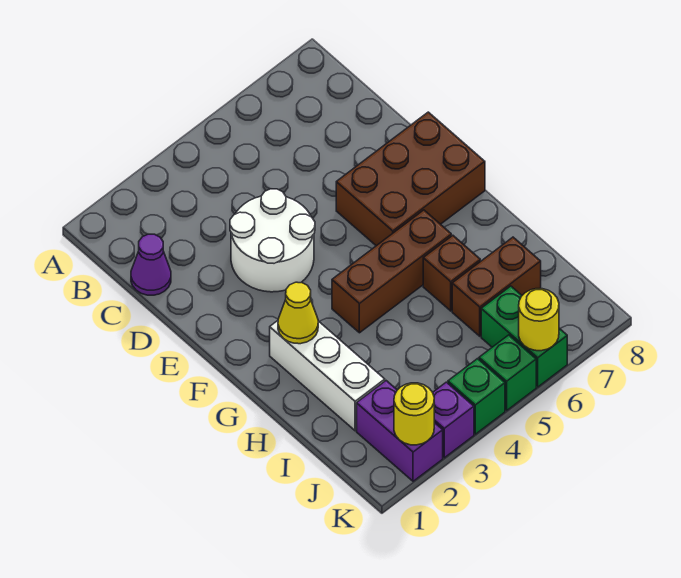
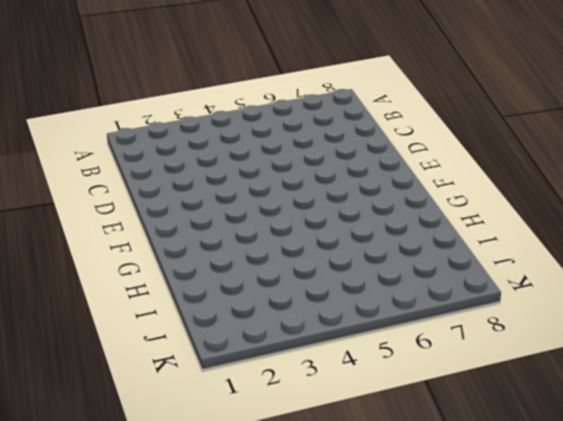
none -> purple cone C1 level 1
none -> white round brick D3:E4 level 1
none -> brown brick E6:F8 level 1

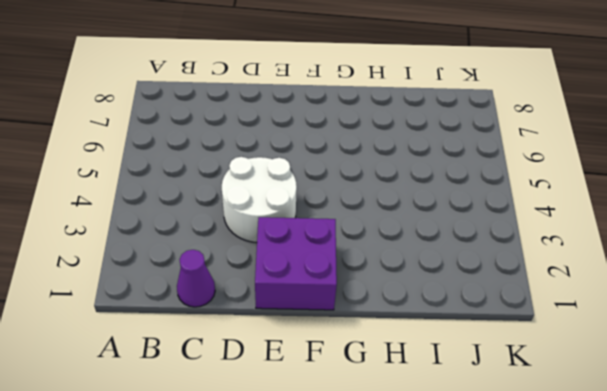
purple brick E1:F2 level 1 -> none
none -> brown brick E6:F8 level 1
none -> white brick G2:I2 level 1
none -> brown brick G4:G6 level 1

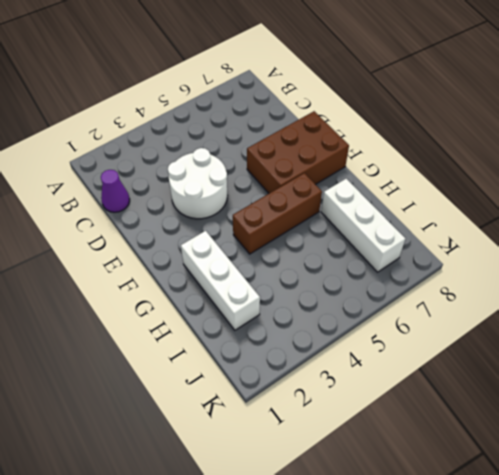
white brick H7:J7 level 1 -> brown brick I6:I7 level 1
none -> brown brick H6 level 1
none -> purple brick J2:K2 level 1
none -> green brick J6:K6 level 1

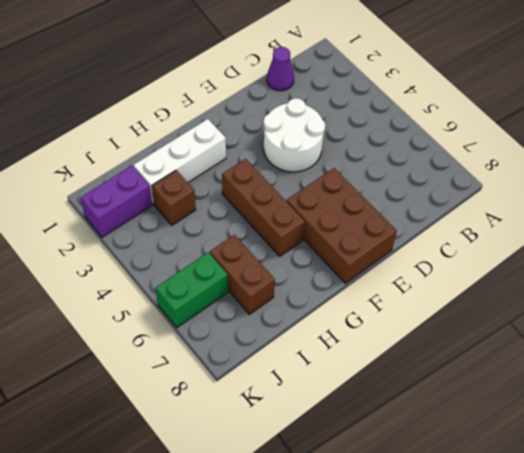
brown brick I3 level 1 -> brown brick H6 level 1
none -> purple brick K3 level 1
none -> green brick K4 level 1
none -> green brick K5 level 1

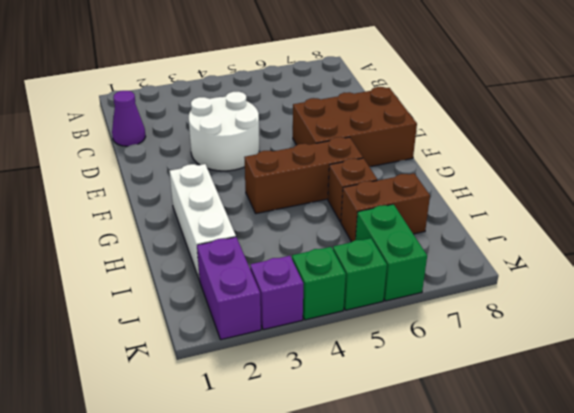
none -> yellow cone G2 level 2
none -> yellow round brick K2 level 2
none -> yellow round brick K6 level 2

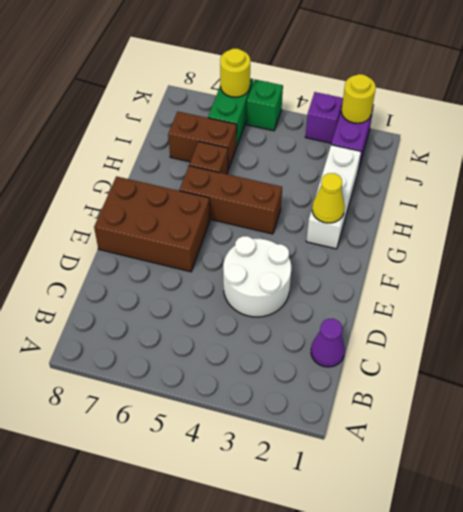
none -> green brick K4 level 1

